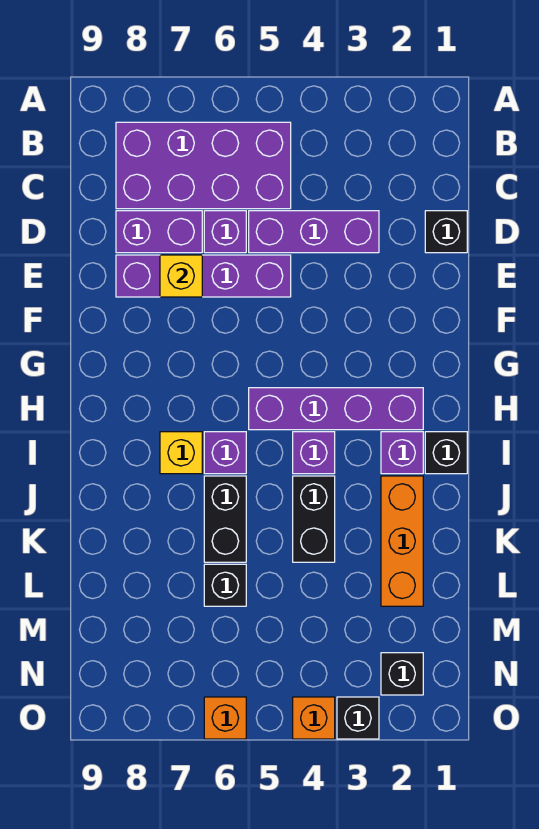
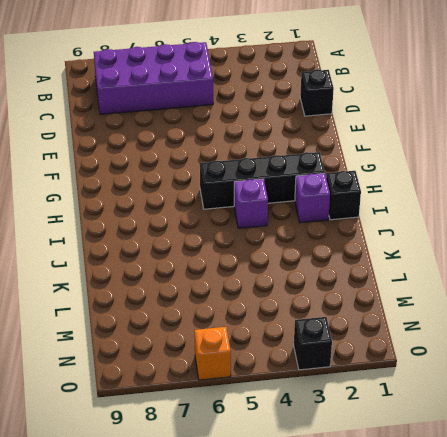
black brick H2:H5 level 1 -> purple brick H2:H5 level 1
none -> purple brick D3:D5 level 1
none -> purple brick D6 level 1
none -> purple brick D7:D8 level 1

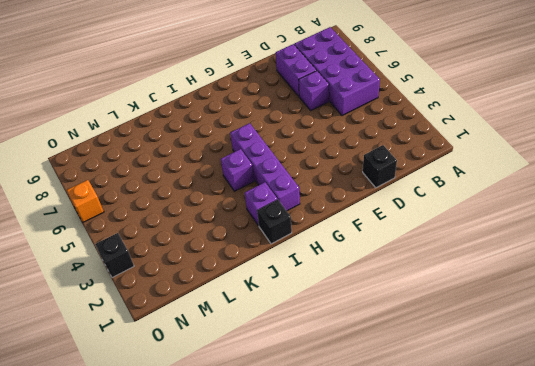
none -> purple brick D3:D5 level 1
none -> purple brick E5:E8 level 1
none -> purple brick I6 level 1

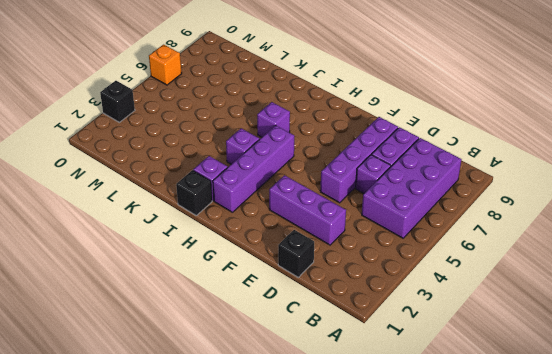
purple brick D3:F3 level 1 -> purple brick D3:D5 level 1
none -> yellow brick I7 level 1
none -> orange brick J2:L2 level 1
none -> black brick J4:K4 level 1

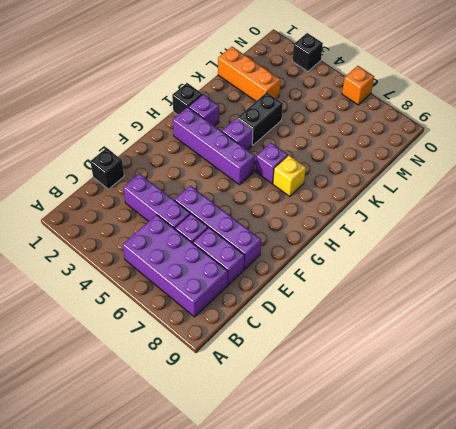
orange brick L1:L3 level 1 -> orange brick J2:L2 level 1
none -> black brick J6:K6 level 1
none -> black brick L6 level 1
none -> black brick N2 level 1

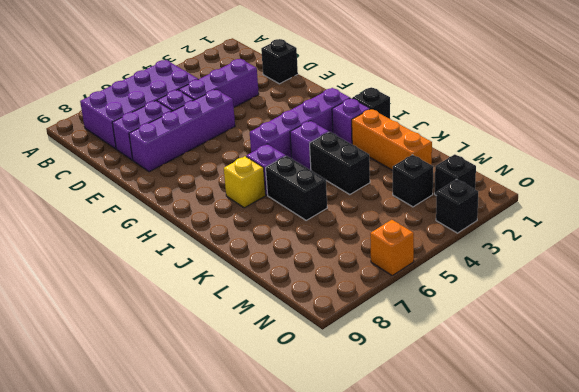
black brick M3 level 1 -> black brick L6 level 1
none -> orange brick O4 level 1
none -> yellow brick E7 level 2

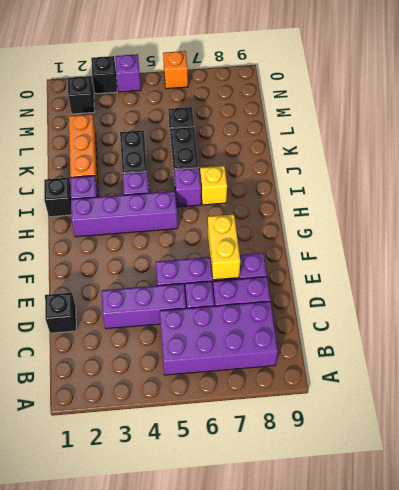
yellow brick E7:F7 level 2 -> yellow brick E7 level 2
purple brick O4 level 1 -> orange brick O4 level 1

